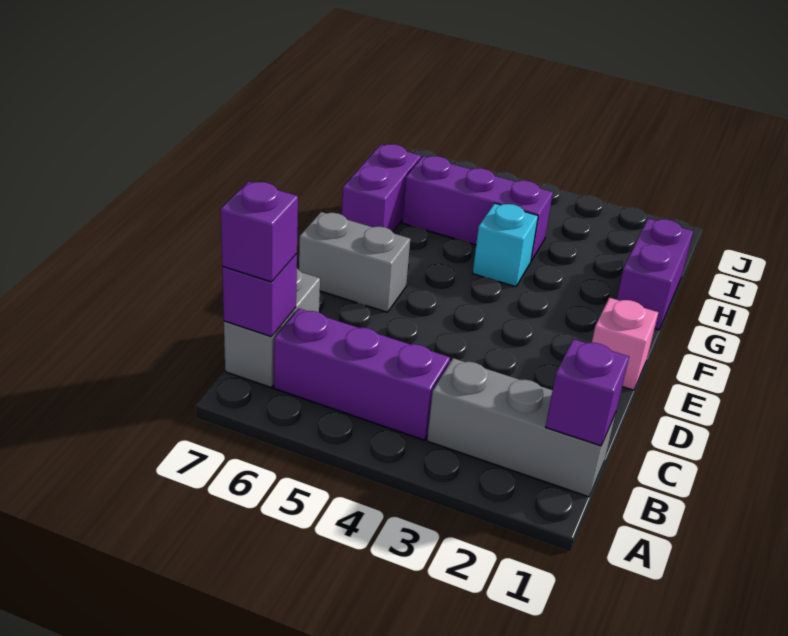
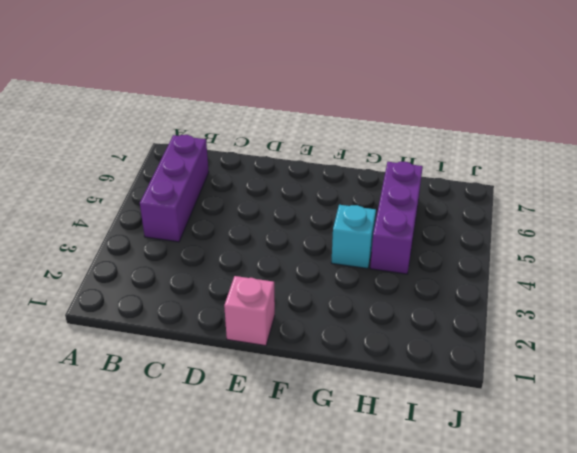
none -> grey brick B1:B3 level 1
none -> grey brick B7:C7 level 1
none -> grey brick E6:E7 level 1

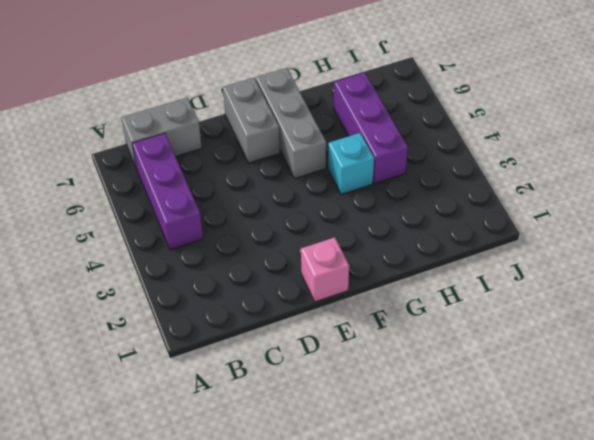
grey brick F5:F7 level 1 -> grey brick B1:B3 level 1
none -> purple brick G1:H1 level 1
none -> purple brick G7:H7 level 1
none -> purple brick B1 level 2

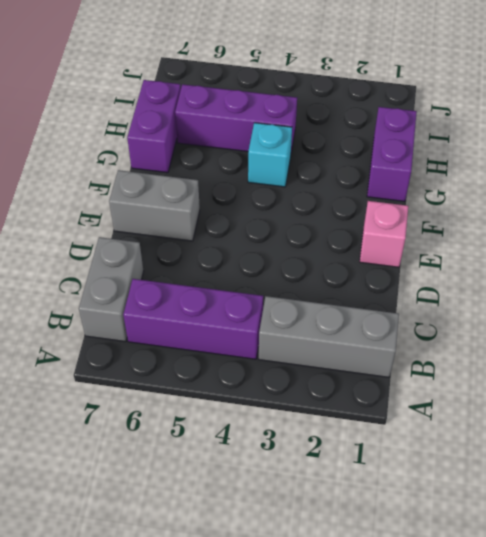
none -> purple brick B1 level 2
none -> purple brick B7 level 2
none -> purple brick B7 level 3

